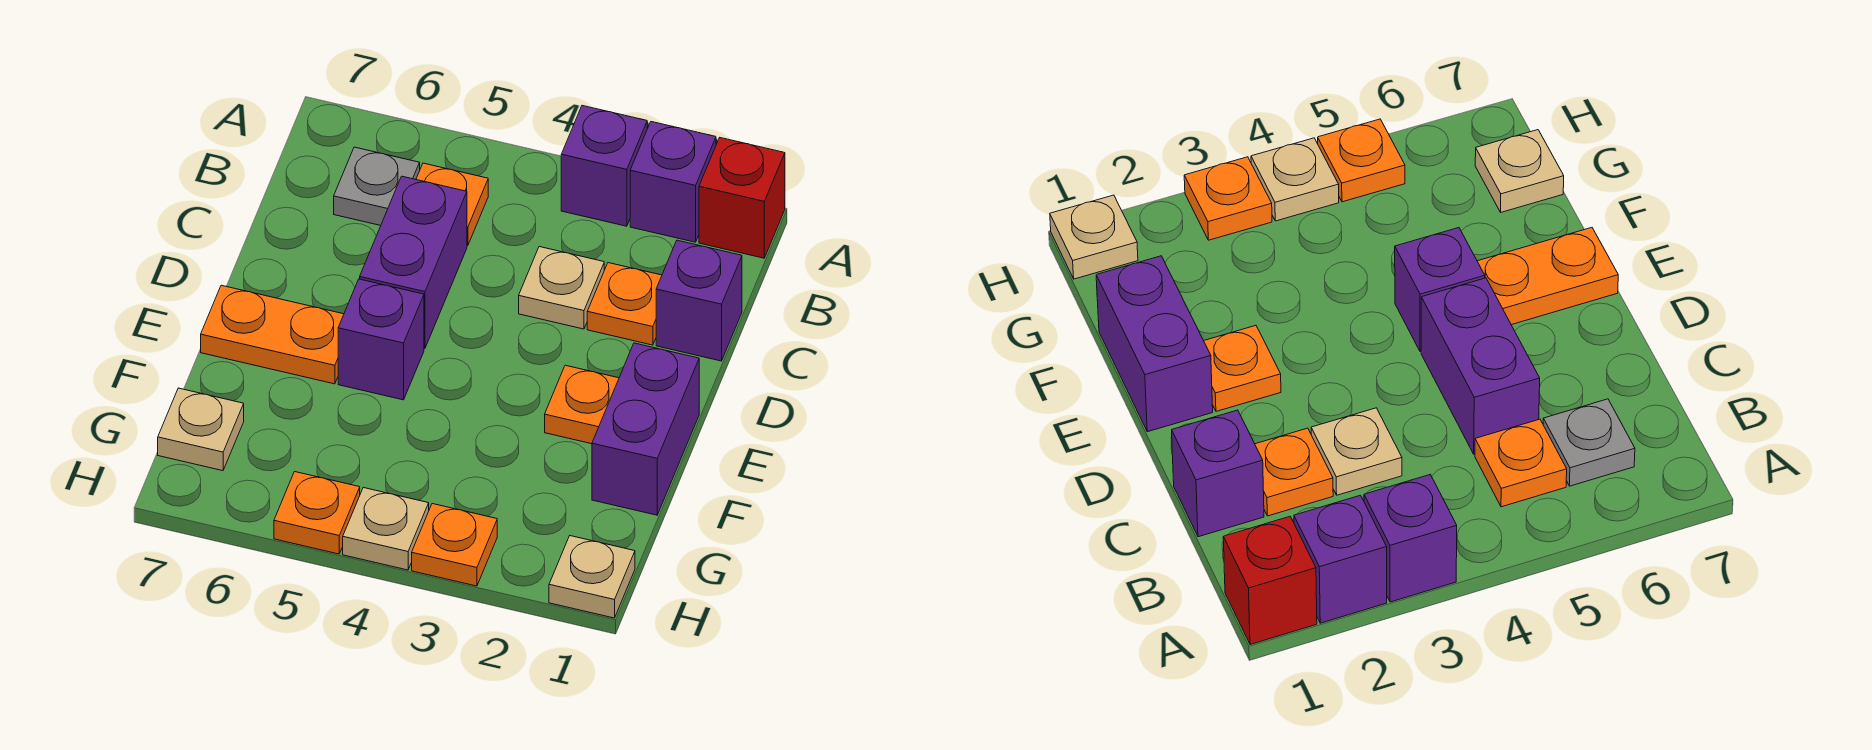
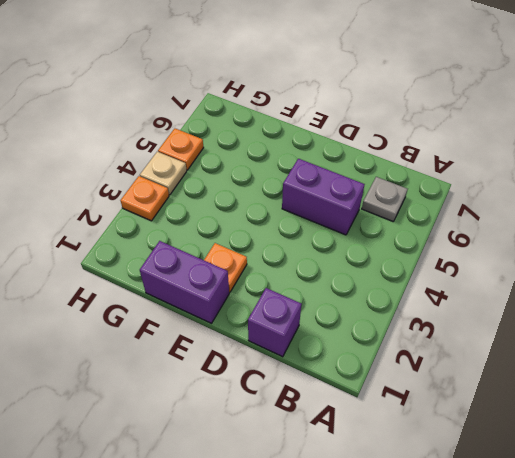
none -> red brick A1 level 1
none -> purple brick A2 level 1
none -> purple brick A3 level 1

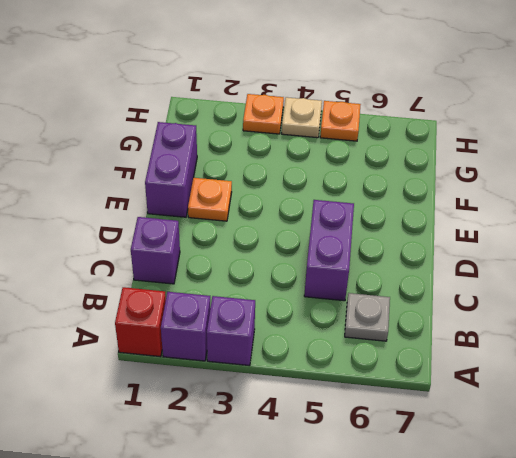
none -> orange plate B5 level 1
none -> orange plate C2 level 1
none -> tan plate C3 level 1

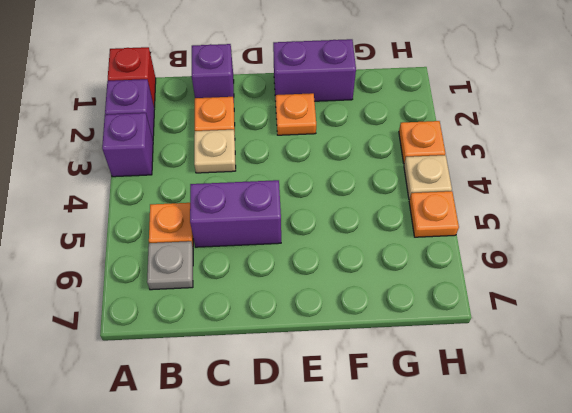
none -> purple brick E5 level 1
none -> orange plate E6:E7 level 1
none -> tan plate G7 level 1

